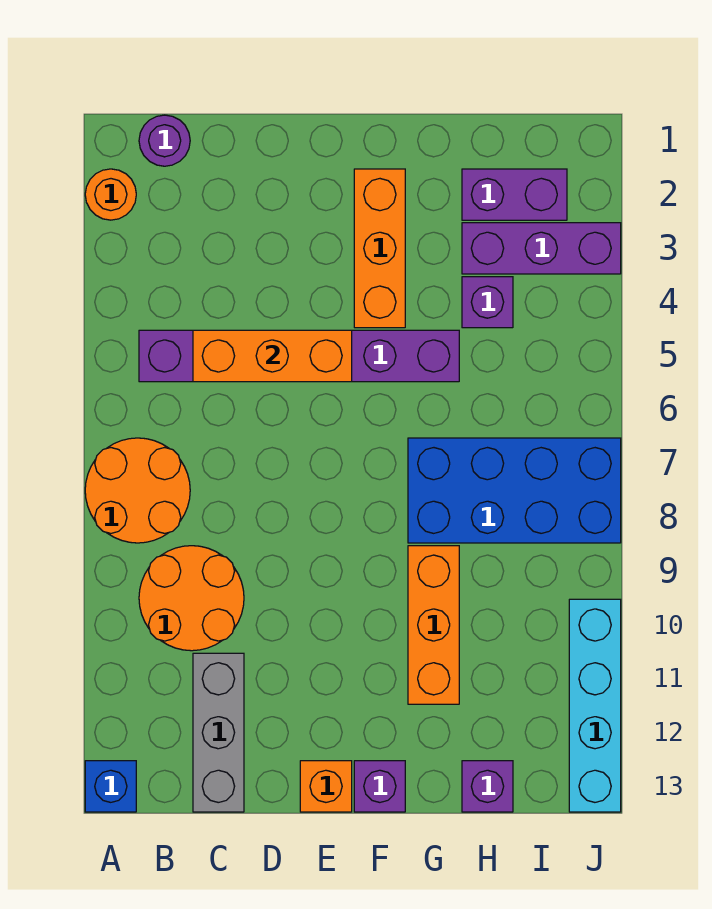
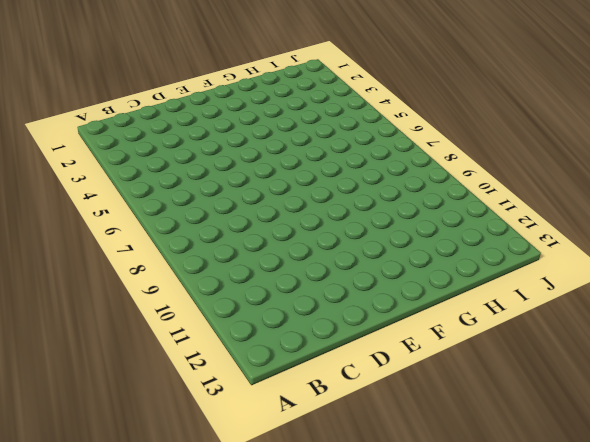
none -> orange round brick A2 level 1
none -> orange round brick A7:B8 level 1
none -> blue brick A13 level 1

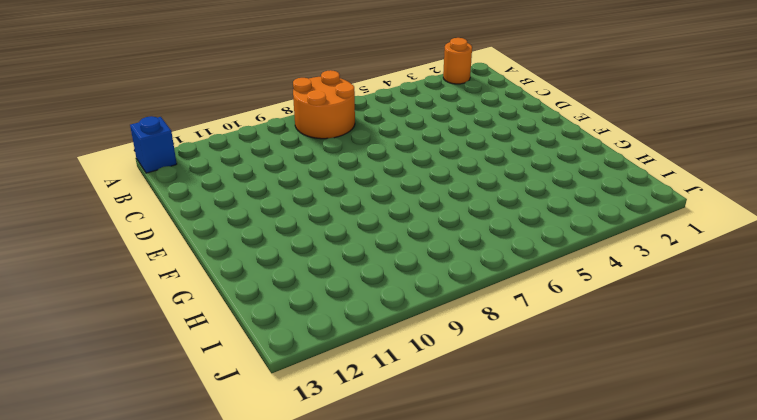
none -> purple round brick B1 level 1
none -> purple brick B5:G5 level 1
none -> orange round brick B9:C10 level 1

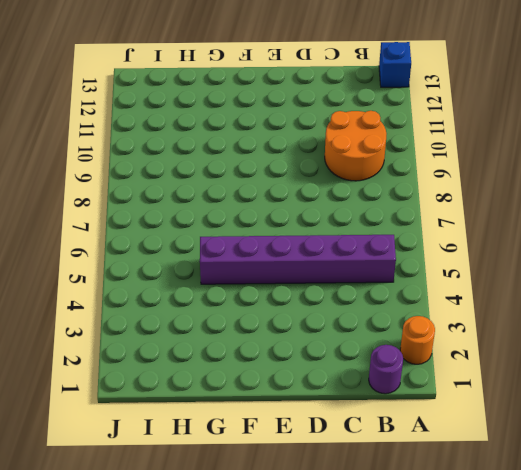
none -> orange round brick A7:B8 level 1
none -> grey brick C11:C13 level 1
none -> orange brick E13 level 1

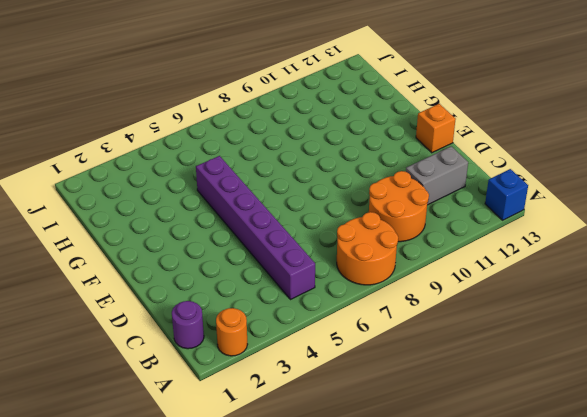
grey brick C11:C12 level 1 -> grey brick C11:C13 level 1
none -> orange brick F2:F4 level 1
none -> purple brick F13 level 1
none -> blue brick G7:J8 level 1

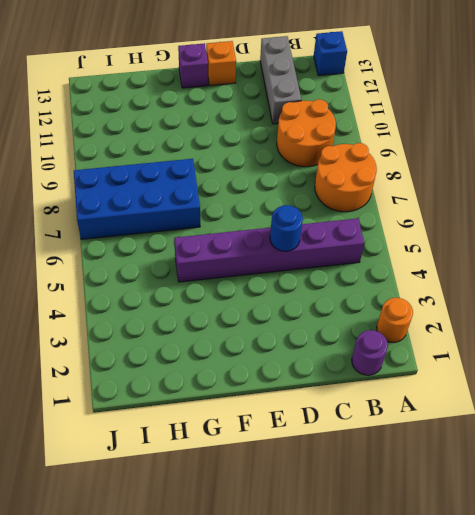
blue round brick D5 level 2 -> orange brick C5:E5 level 2
none -> orange brick F2:F4 level 1
none -> orange brick G9:G11 level 1
none -> purple brick H2:I2 level 1

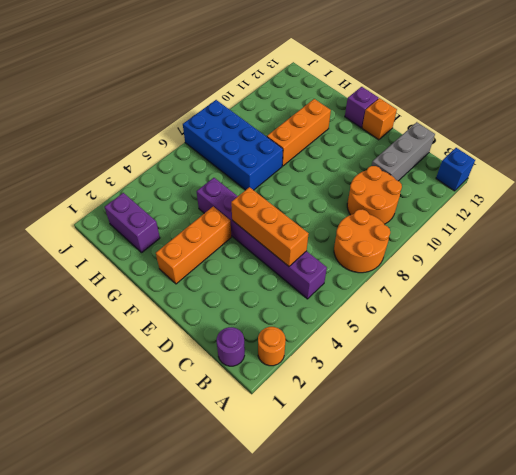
none -> purple brick H3:J3 level 1
none -> purple brick H4 level 1
none -> purple brick H13 level 1

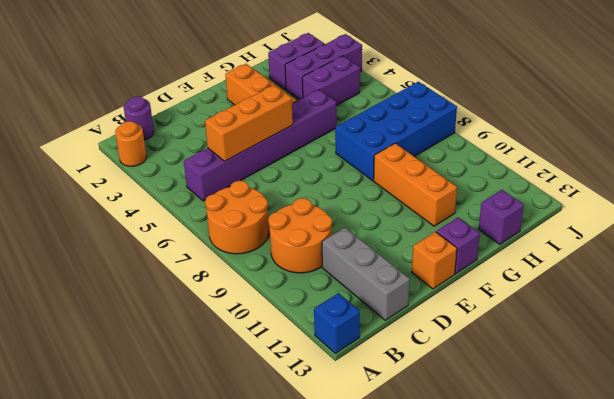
purple brick H4:I4 level 1 -> purple brick H4 level 1
none -> cyan brick J10:J13 level 1

